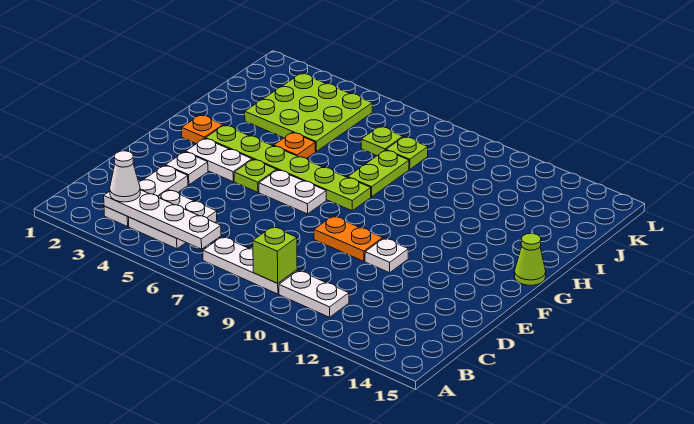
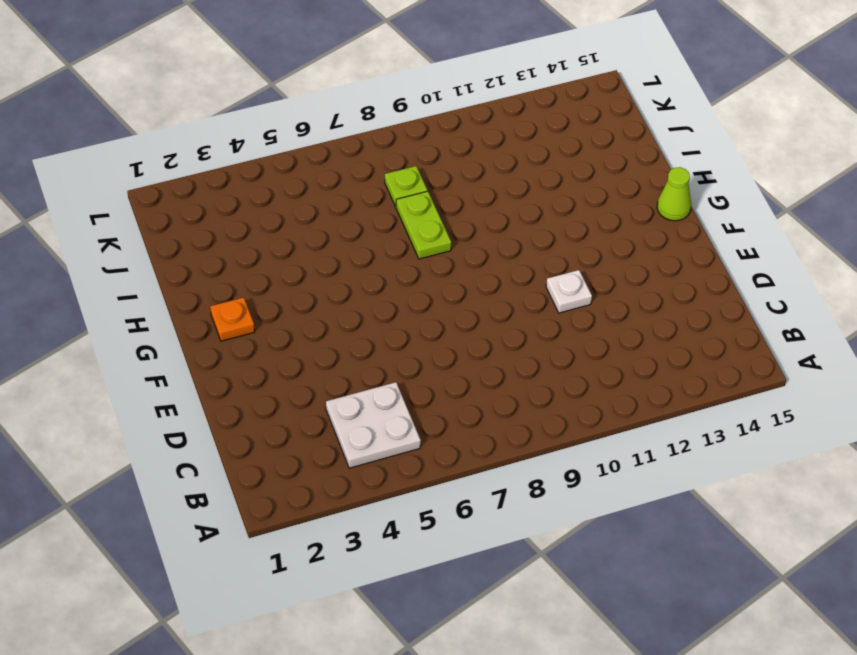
none -> white plate B3:D3 level 1
none -> white plate B7:B9 level 1
none -> white plate B10:B11 level 1

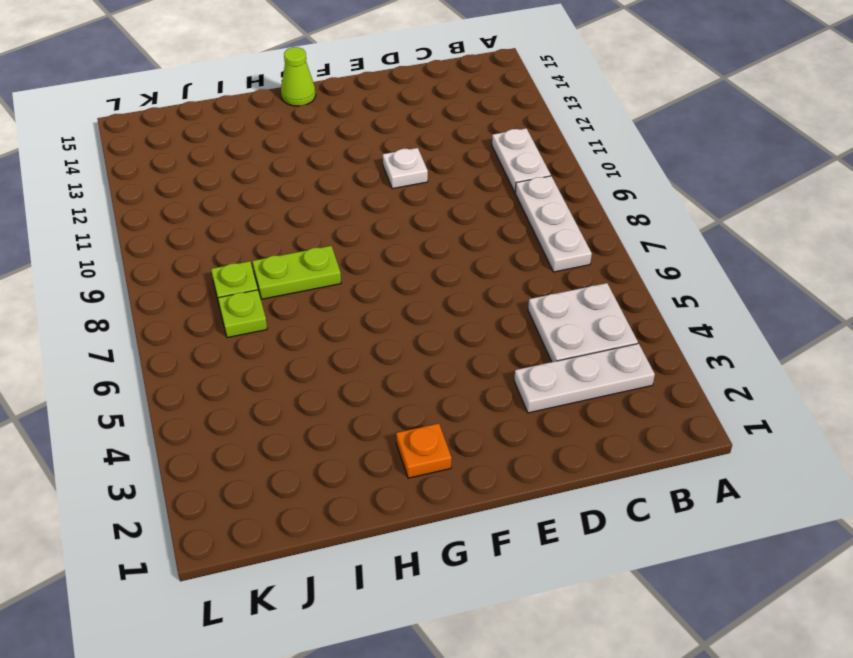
none -> white plate E3 level 1
none -> orange plate E9:E10 level 1
none -> white plate F3:F4 level 1

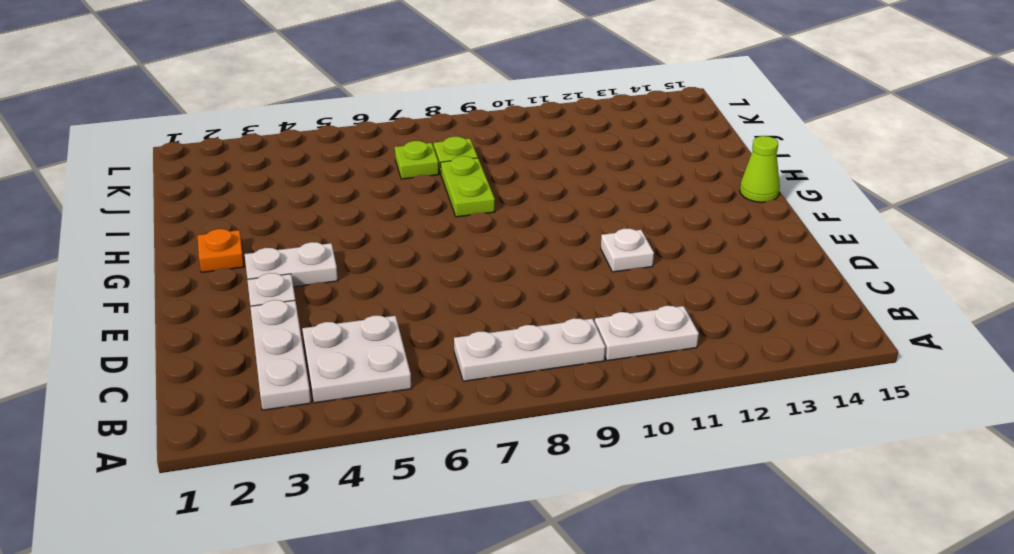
none -> orange plate E9:E10 level 1
none -> lime plate F5 level 1
none -> white plate F6:F7 level 1

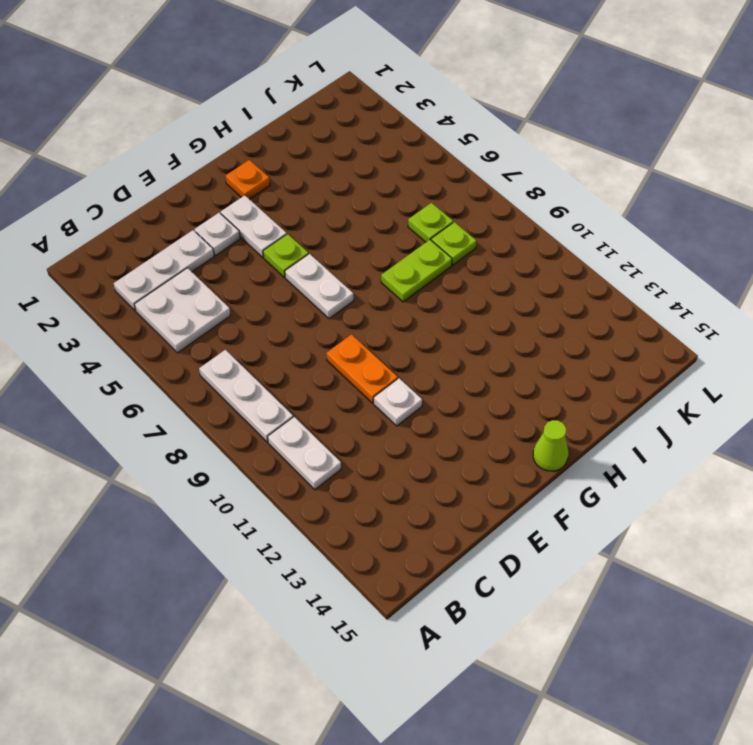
none -> lime plate G3:G8 level 1
none -> orange plate H5 level 1
none -> lime plate I3:K5 level 1

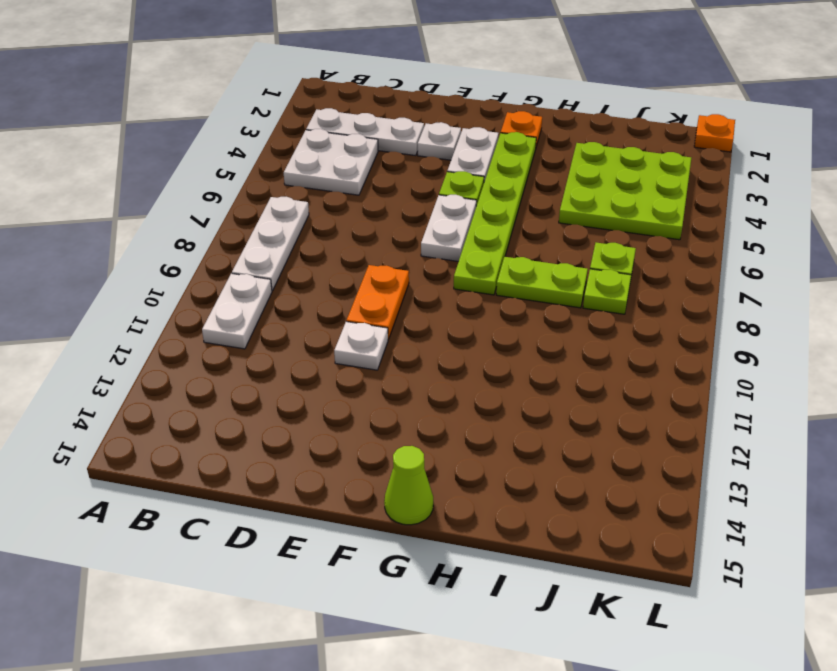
orange plate L1 level 1 -> orange plate H5 level 1
none -> white plate B3:B6 level 2
none -> lime brick B9 level 2
none -> white cone B3 level 3

